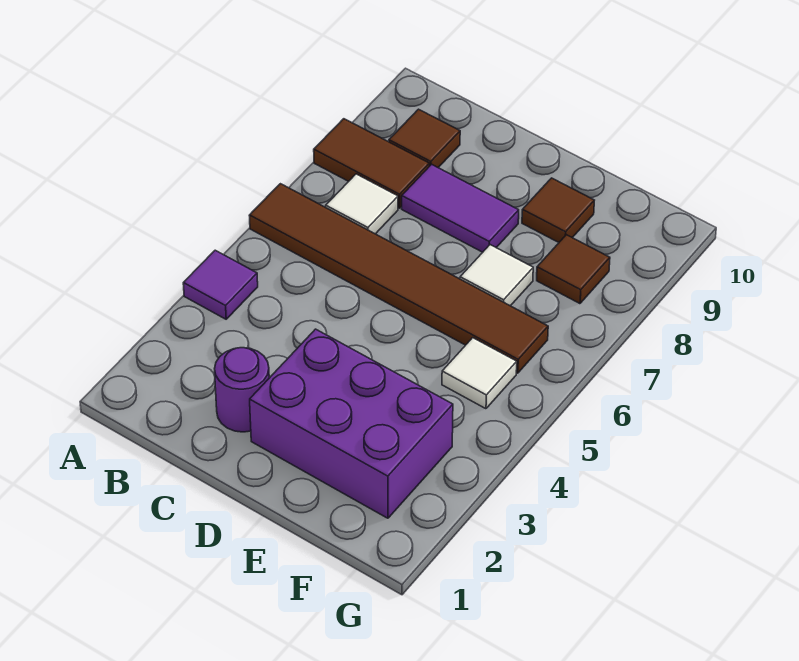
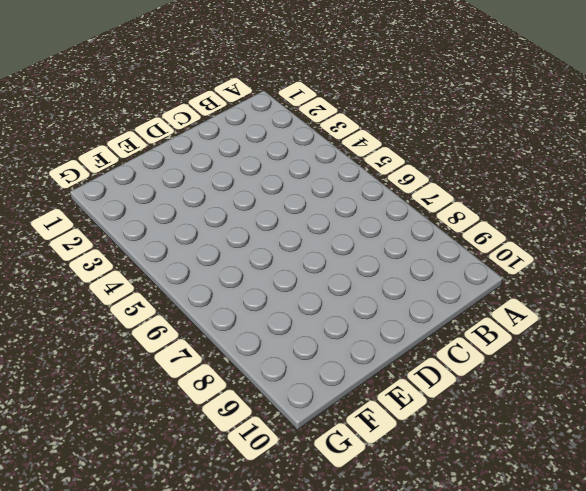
none -> purple tile A4 level 1
none -> brown tile A6:F6 level 1
none -> brown tile A8:B8 level 1

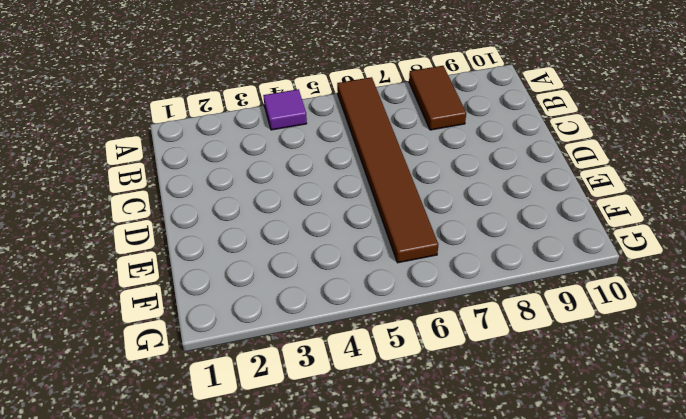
none -> white tile B7 level 1
none -> brown tile B9 level 1
none -> purple round brick C2 level 1

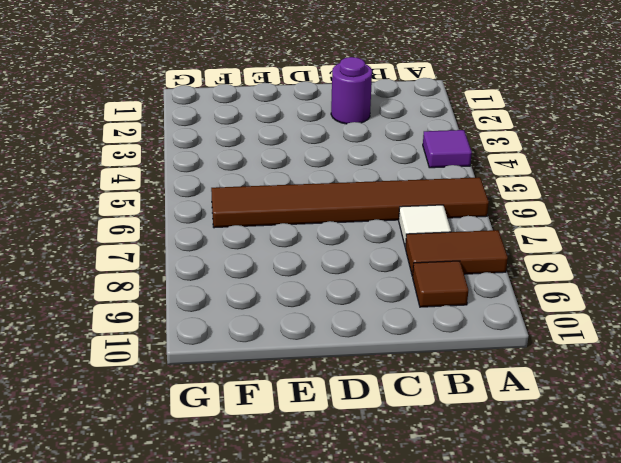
none -> purple tile C8:D8 level 1
none -> purple brick D2:F3 level 1
none -> white tile E7 level 1

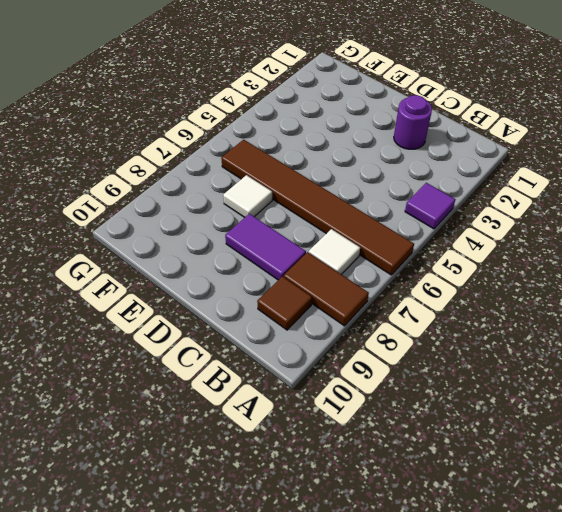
none -> purple brick D2:F3 level 1
none -> brown tile E9 level 1
none -> white tile F5 level 1

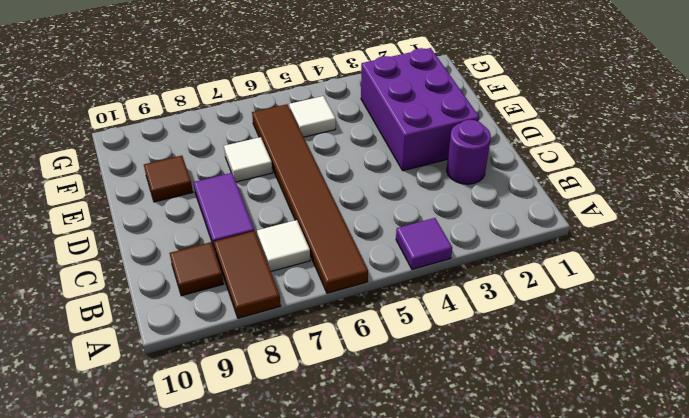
none -> brown tile F8 level 1

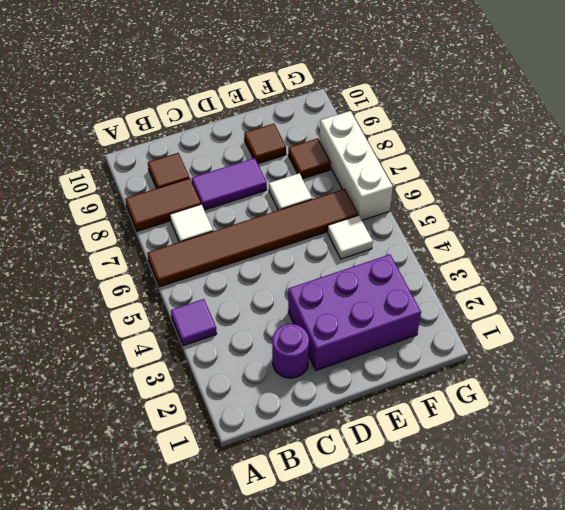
white brick G6:G8 level 1 -> none

